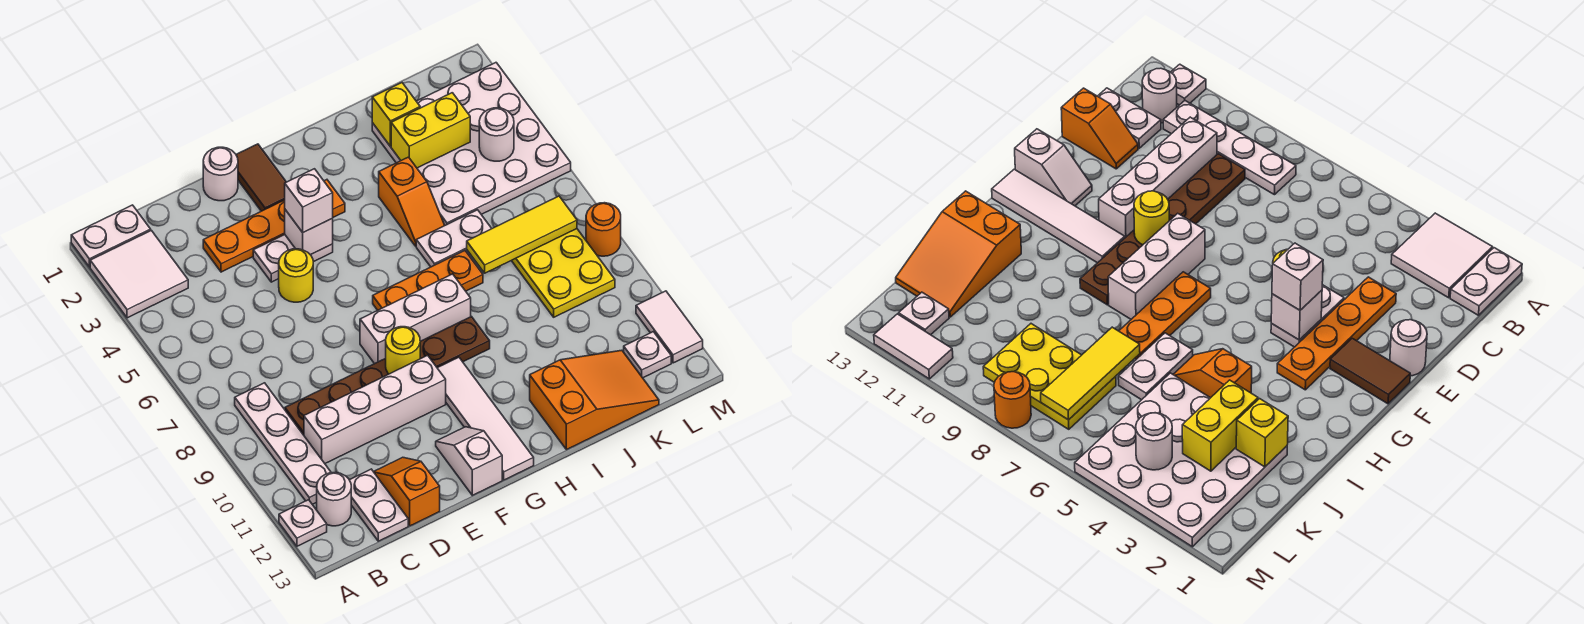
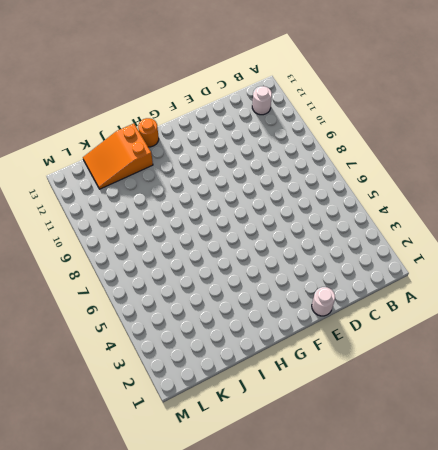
orange round brick H13 level 1 -> orange round brick M8 level 1
none -> white plate A1:B1 level 1
none -> white tile A2:B3 level 1
none -> white plate A12 level 1
none -> white plate B8:B11 level 1

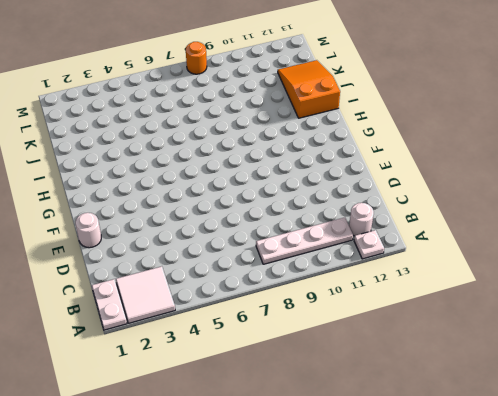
none -> brown plate C9:H9 level 1
none -> white brick C10:F10 level 1
none -> white plate C12:C13 level 1
none -> orange plate D3:G3 level 1

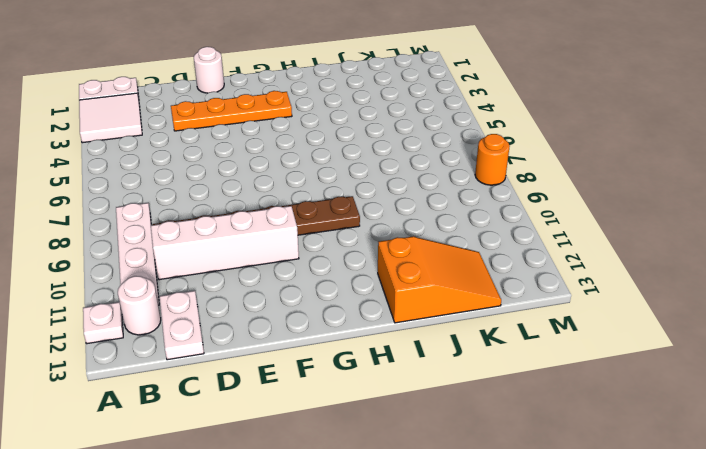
none -> orange slope D12:D13 level 1 top 13
none -> white plate E4:F4 level 1
none -> yellow round brick E5 level 1
none -> brown tile F1:F2 level 1

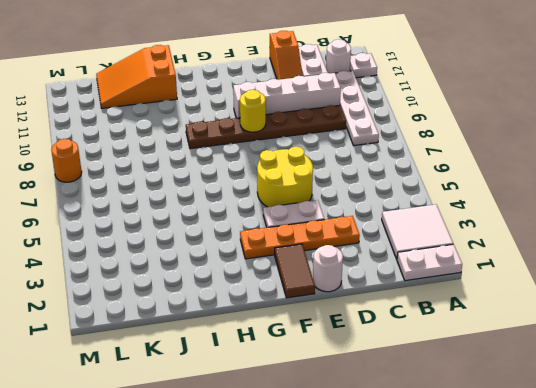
yellow round brick E5:F6 level 1 -> yellow round brick E5 level 1
none -> white brick F8:H8 level 1
none -> white slope F12:F13 level 1 top 13
none -> orange plate G7:I7 level 1
none -> white tile G10:G13 level 1

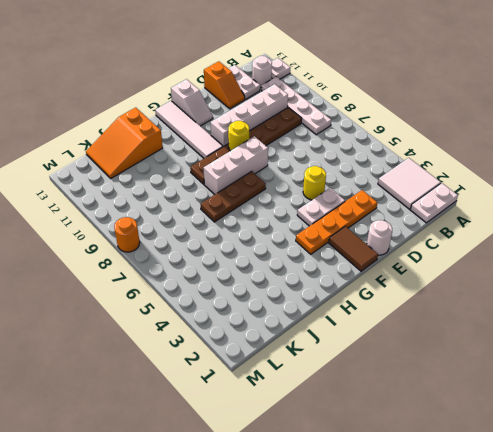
brown plate G7:I7 level 1 -> orange plate G7:I7 level 1
none -> orange slope I4:I5 level 1 top 4
none -> white plate I6:J6 level 1
none -> white plate J2:M5 level 1
none -> yellow plate K7:L9 level 1

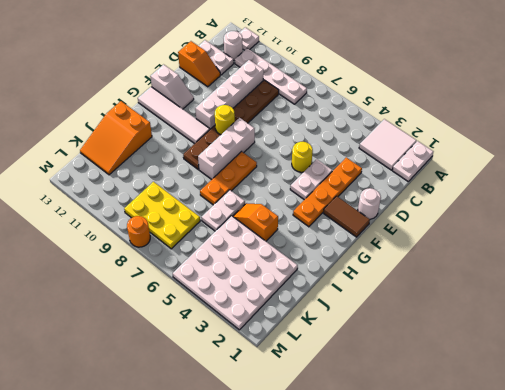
none -> white plate L12 level 1
none -> white tile M11:M12 level 1
none -> white brick F4 level 2
none -> yellow brick J2 level 2

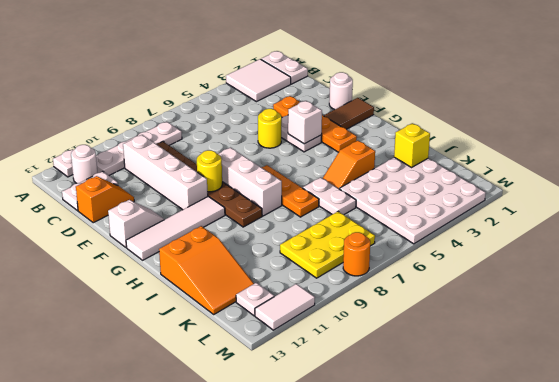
none -> yellow brick J3:K3 level 2
none -> yellow tile J7:L7 level 2
none -> white round brick L4 level 2
none -> white brick F4 level 3

